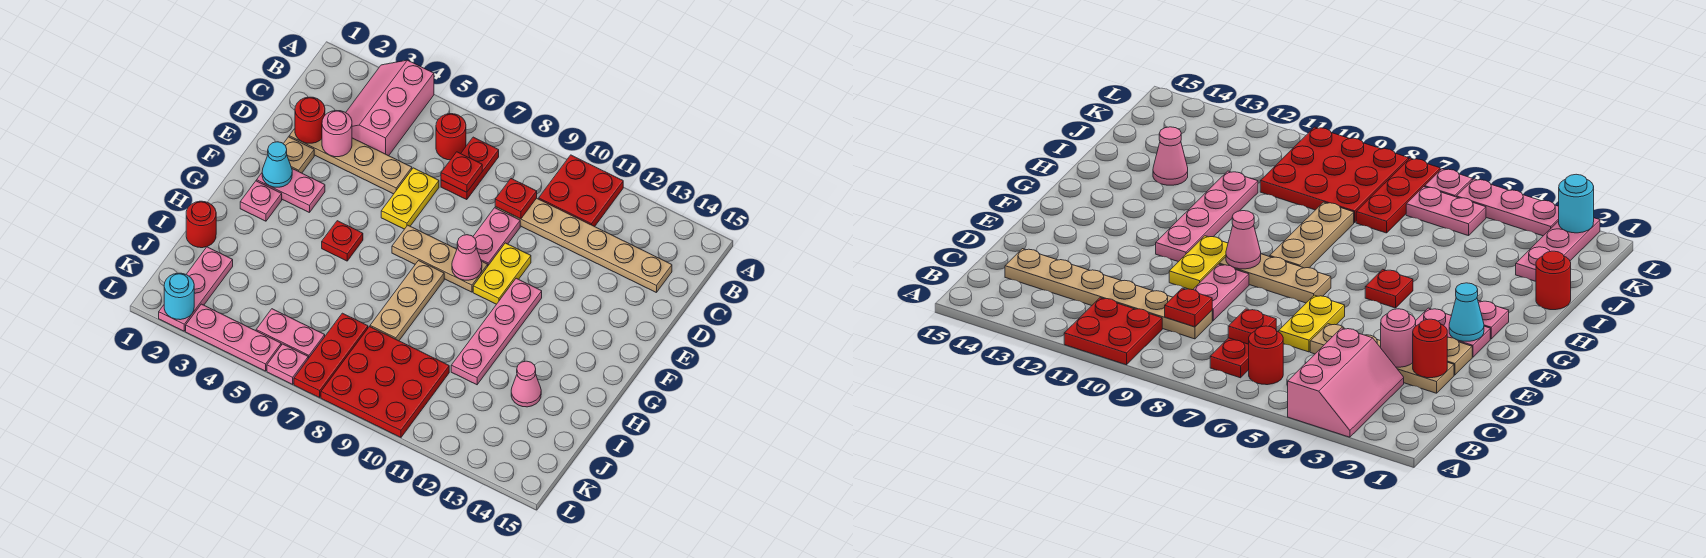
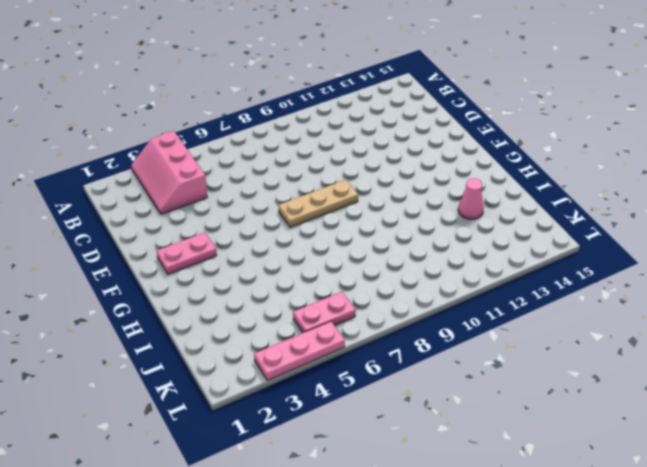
none -> red plate A10:B11 level 1
none -> red round brick B6 level 1
none -> red plate B7:C7 level 1
none -> tan plate C9:C14 level 1

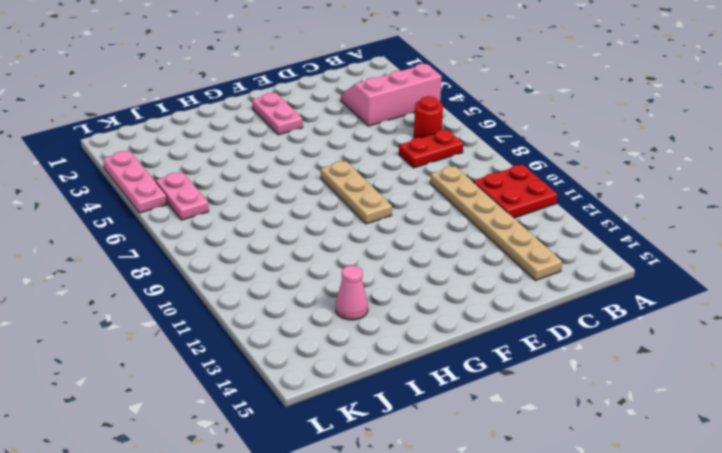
none -> tan plate D2:D5 level 1
none -> yellow plate D6:E6 level 1
none -> pink plate D9:E9 level 1
none -> tan plate E2 level 1

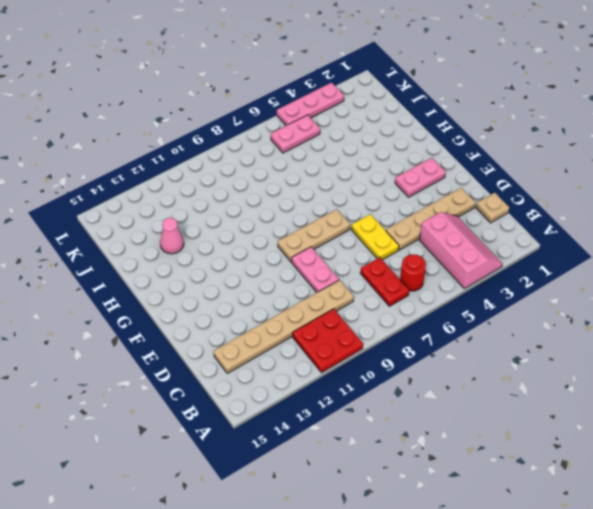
tan plate C1 level 1 -> tan plate E2 level 1
none -> yellow plate E10:F10 level 1
none -> pink plate F11:I11 level 1
none -> pink plate G2 level 1
none -> red plate G5 level 1

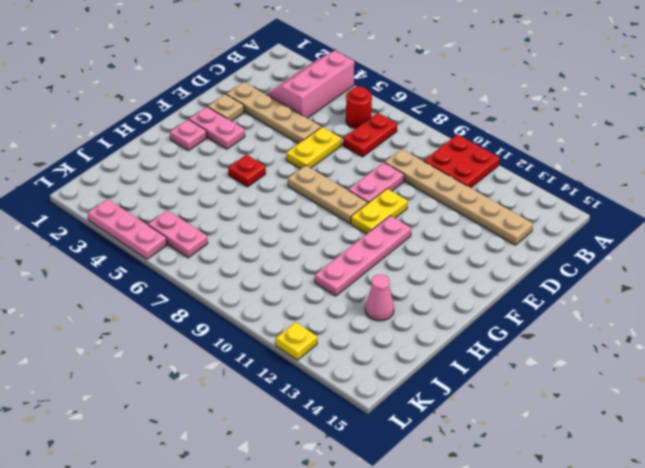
yellow plate L12 level 1 -> none
none -> tan plate G8:I8 level 1
none -> red round brick I1 level 1
none -> pink plate J2:L2 level 1
none -> red plate J7:L7 level 1

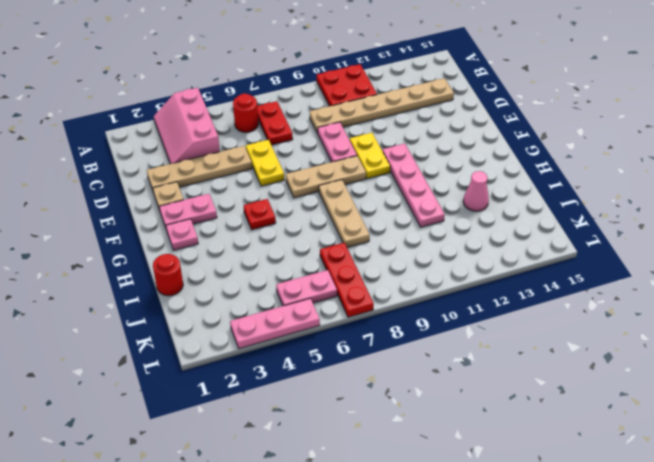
none -> pink plate J2:L2 level 1
none -> red plate J8:L10 level 1
none -> pink plate L6 level 1
none -> red plate C7 level 2

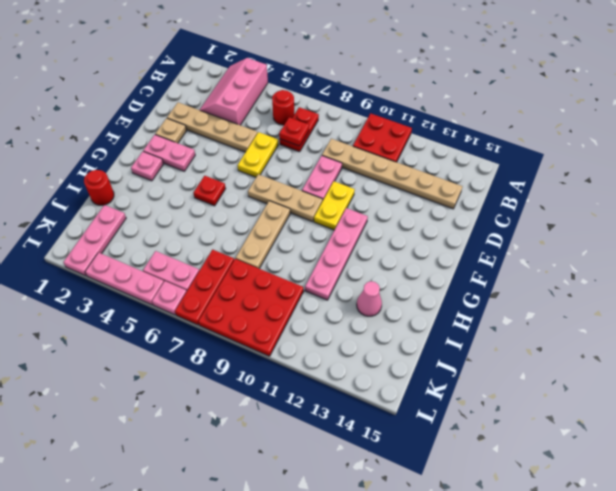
none -> red plate C9 level 2
none -> red round brick D2 level 2
none -> pink round brick D3 level 2
none -> cyan cone F2 level 2

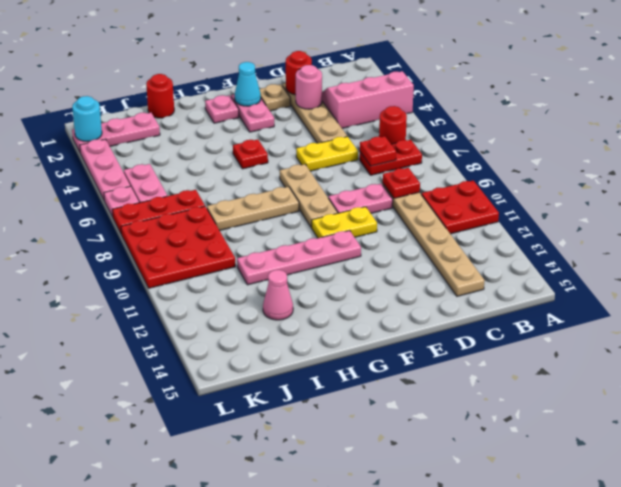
none -> pink cone F9 level 2

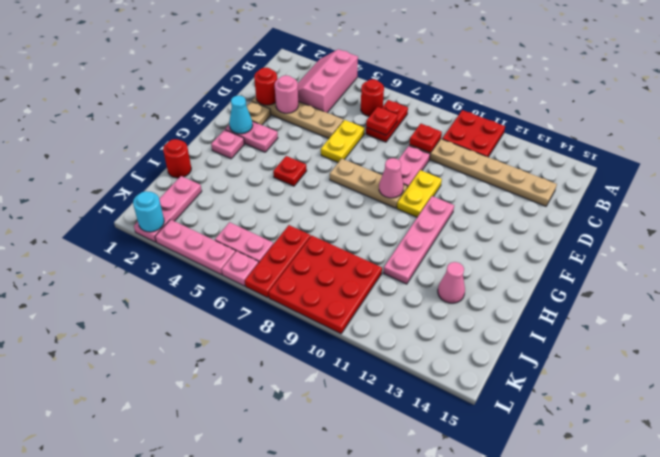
none -> tan plate G8:I8 level 1

